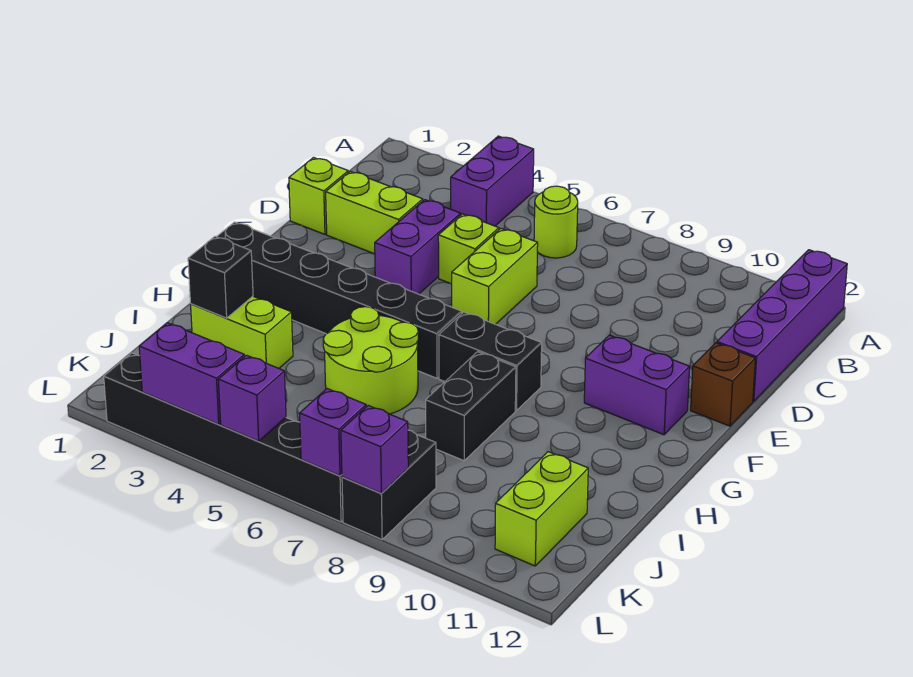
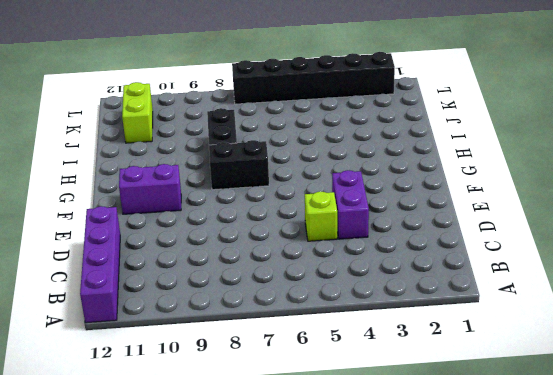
none -> purple brick A4:B4 level 1
none -> lime round brick B6 level 1
none -> lime brick D1 level 1

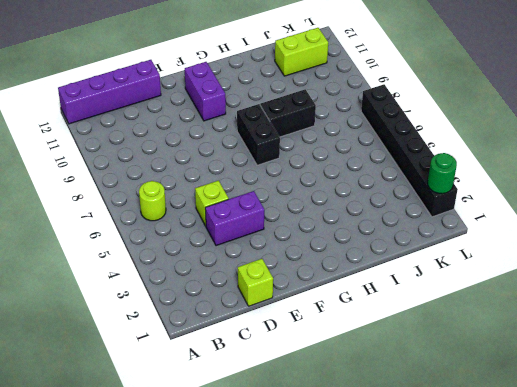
green round brick L2 level 2 -> none
none -> purple brick A4:B4 level 1
none -> lime brick D2:D3 level 1
none -> lime brick D6:E6 level 1

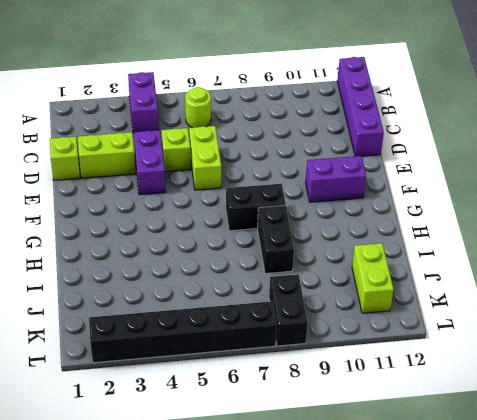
none -> brown brick E12 level 1
none -> black brick G1:G6 level 1
none -> lime round brick H5:I6 level 1

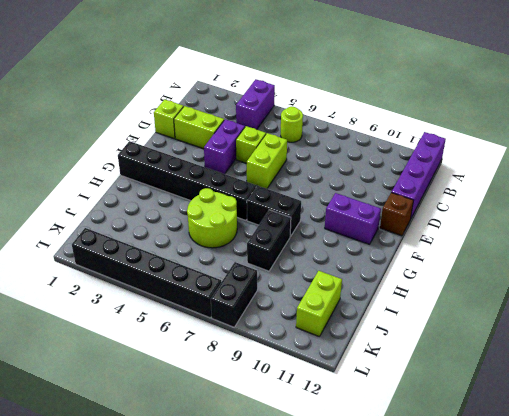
none -> lime brick I2:I3 level 1
none -> black brick I2 level 2
none -> purple brick L3:L4 level 2

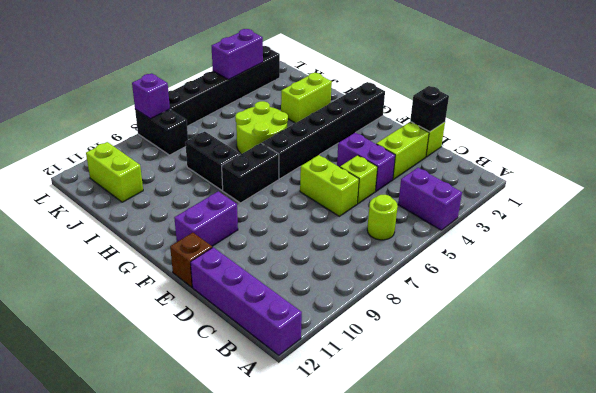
black brick D1 level 2 -> black brick I2 level 2
none -> purple brick L5 level 2
none -> purple brick L7 level 2

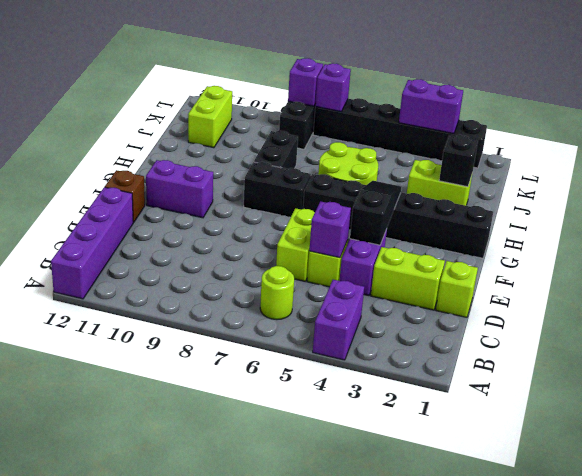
purple brick D5 level 2 -> purple brick L5 level 2
black slope E4:G4 level 2 top E -> none

